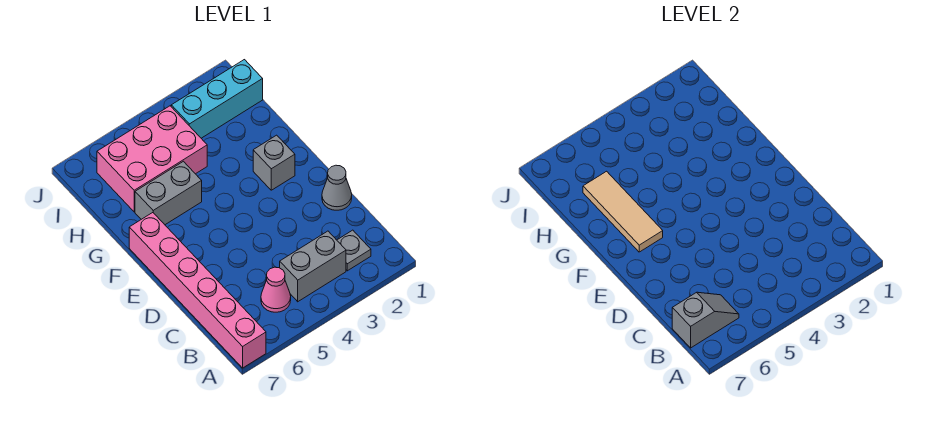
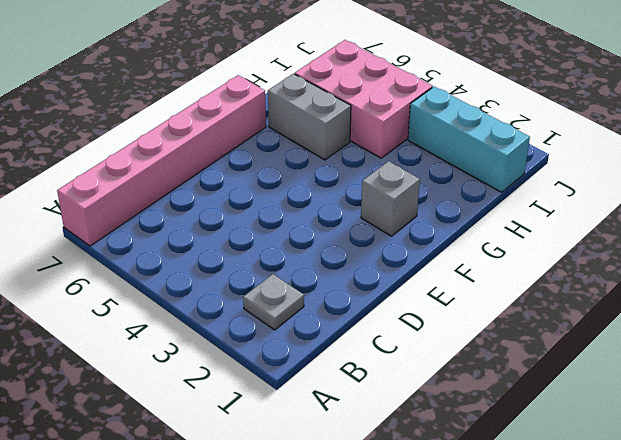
none -> grey brick B3:B4 level 1
none -> pink cone B5 level 1

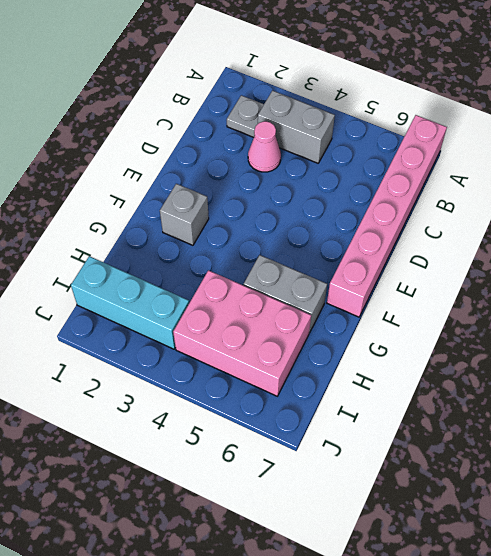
pink cone C3 level 1 -> pink cone B5 level 1
none -> grey cone D1 level 1
none -> grey slope B6:B7 level 2 top 7

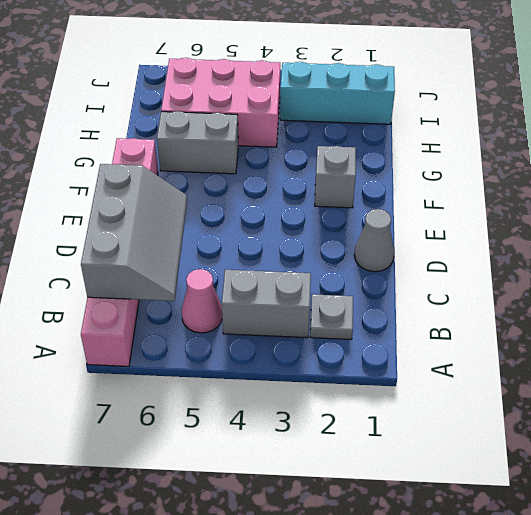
grey slope B6:D7 level 2 top 7 -> grey slope B6:B7 level 2 top 7
none -> tan tile F6:H6 level 2

